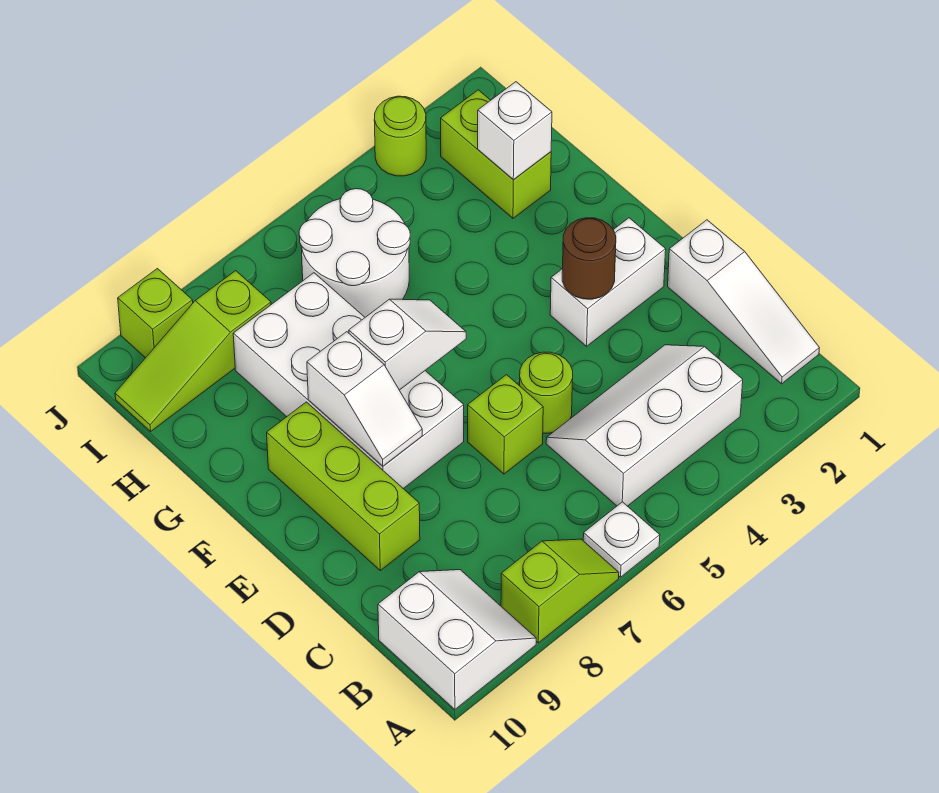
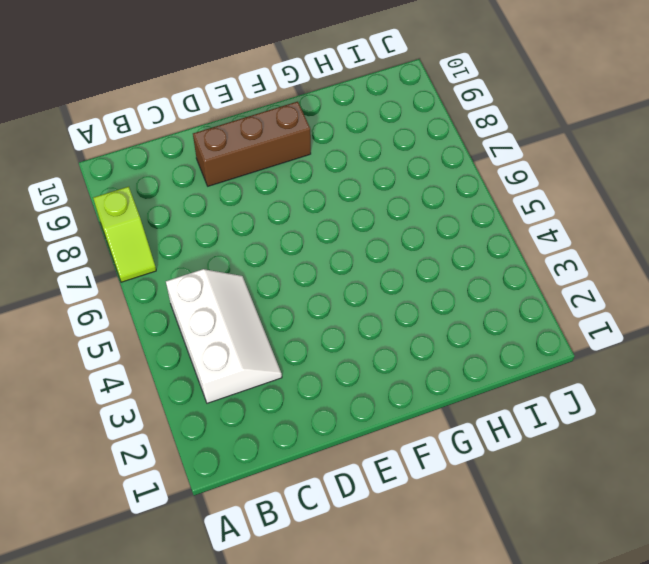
brown brick D9:F9 level 1 -> lime brick D9:F9 level 1
none -> white plate A6 level 1
none -> white slope A9:B10 level 1 top 10
none -> white slope B1:D1 level 1 top D

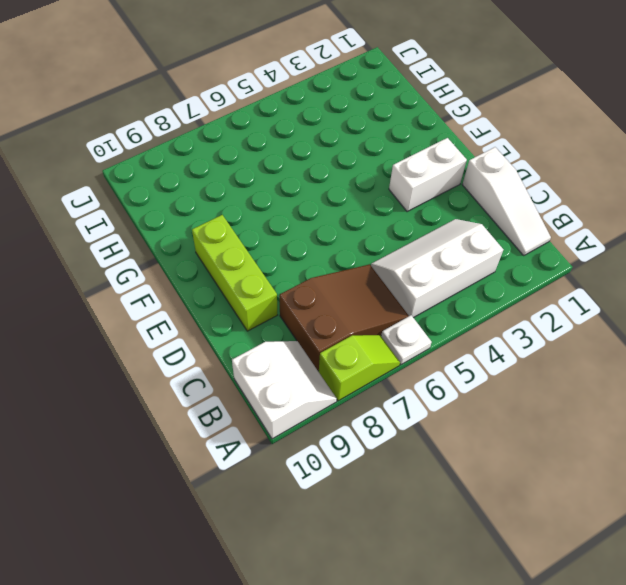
brown slope B6:C8 level 1 top 8 -> none
none -> lime round brick D5 level 1
none -> lime brick D6 level 1
none -> white brick E7:H8 level 1

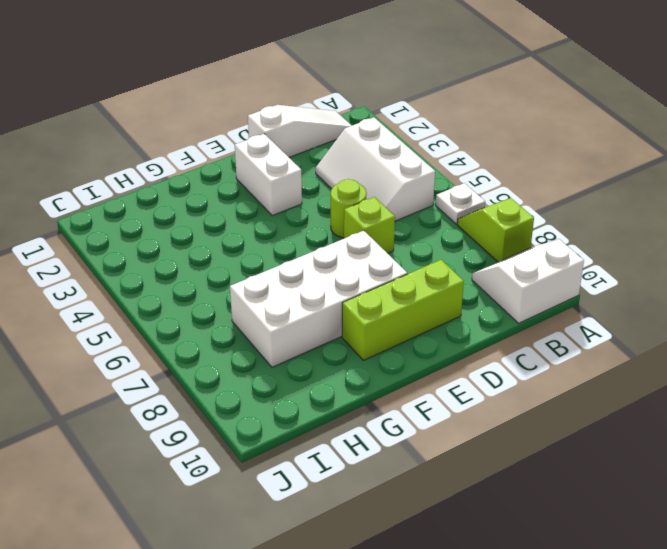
none -> lime brick H2:I2 level 1
none -> white round brick H5:I6 level 1
none -> lime slope I8:I10 level 1 top 8

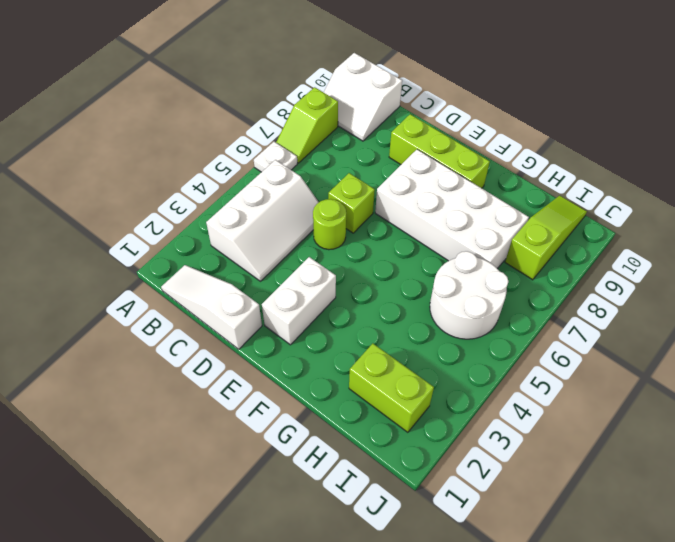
none -> lime round brick J3 level 1
none -> lime brick J9 level 1
none -> brown round brick E3 level 2

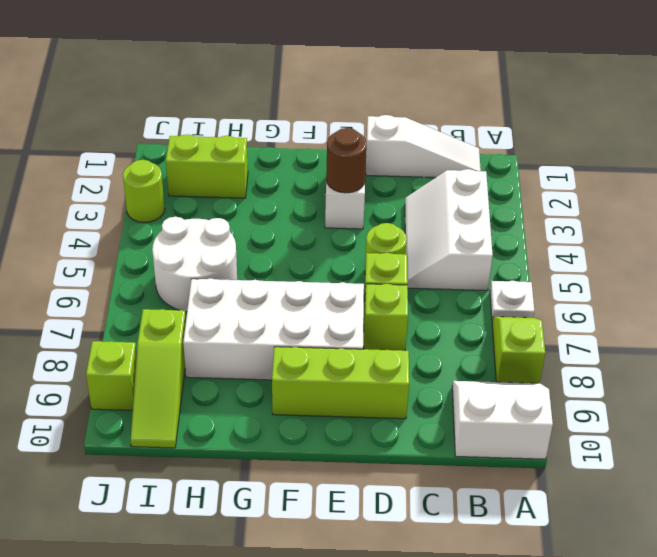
lime brick D7 level 1 -> none
none -> white slope E8:F8 level 2 top F
none -> white slope F6:F7 level 2 top 7
none -> white brick H2 level 2

